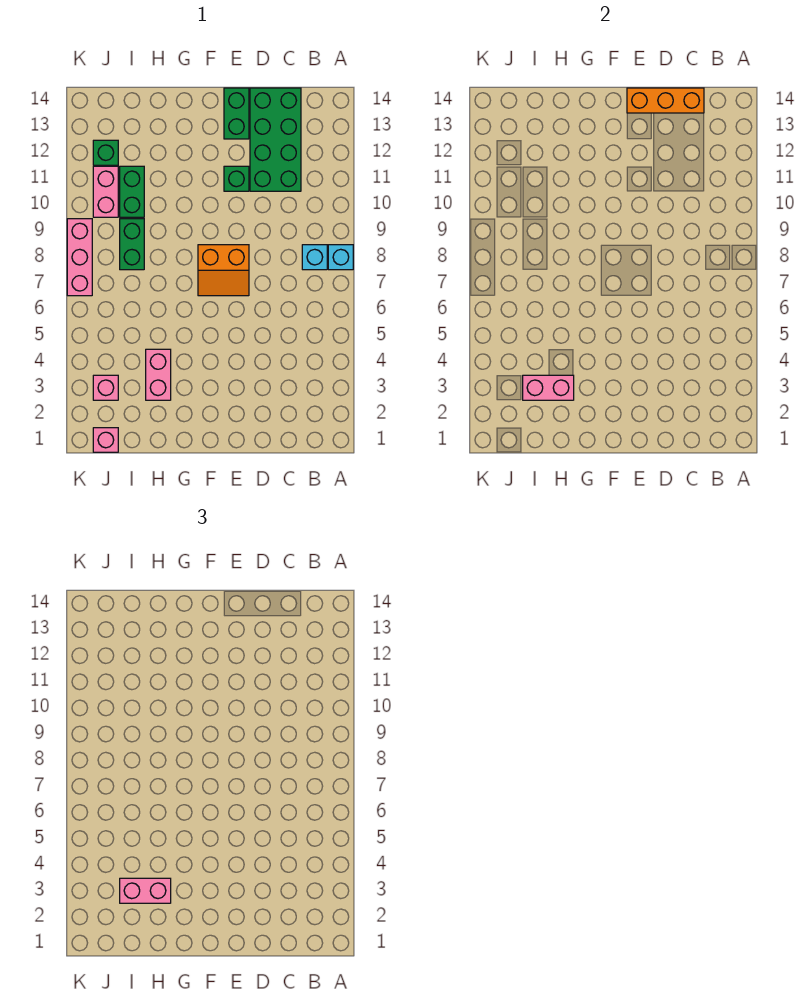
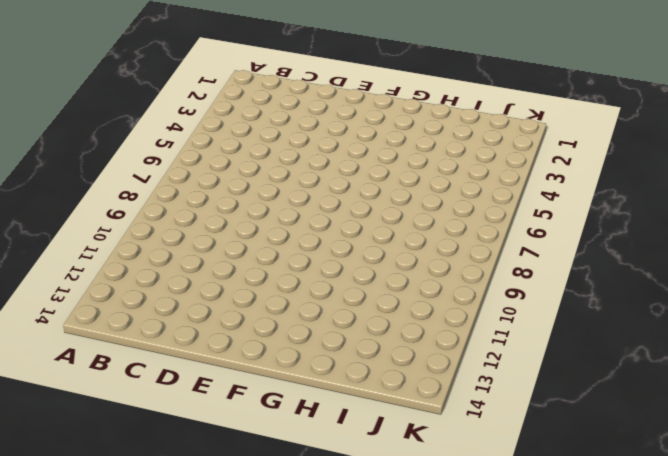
none -> cyan brick A8 level 1
none -> cyan brick B8 level 1
none -> green brick C11:D14 level 1

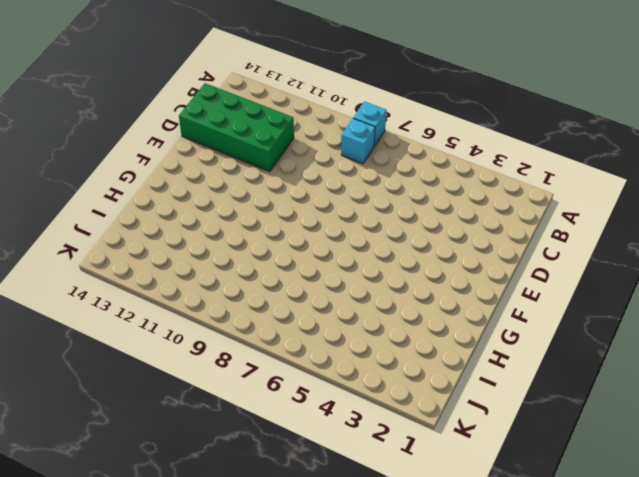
none -> orange slope E7:F8 level 1 top 8
none -> green brick E11 level 1
none -> green brick E13:E14 level 1

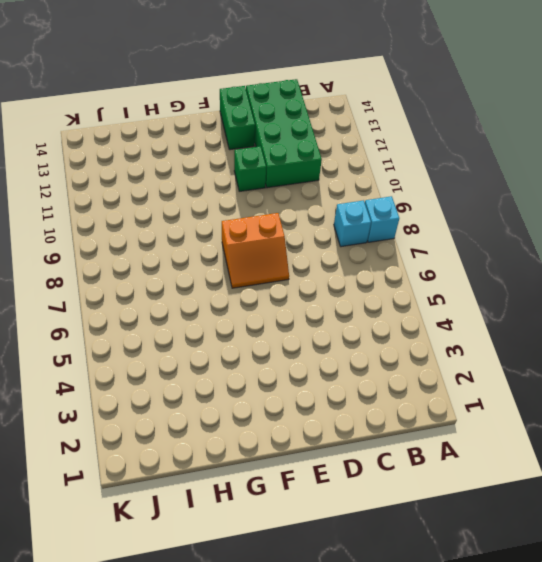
none -> pink brick H3:H4 level 1
none -> green brick I8:I9 level 1
none -> green brick I10:I11 level 1

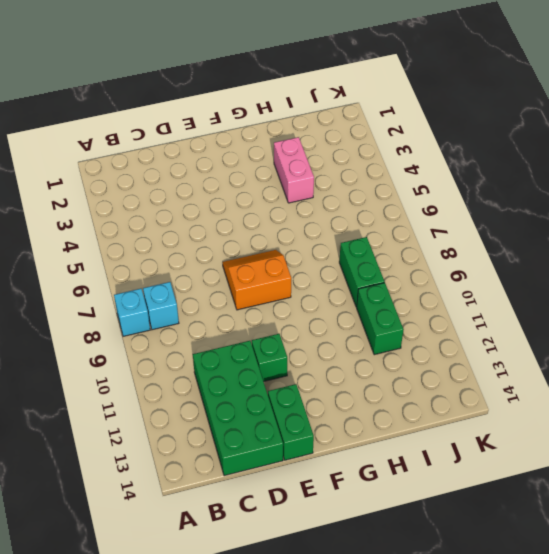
none -> pink brick J1 level 1
none -> pink brick J3 level 1
none -> pink brick J10:J11 level 1

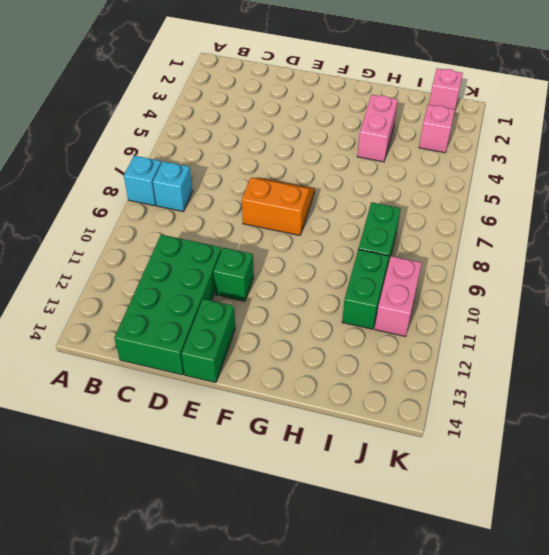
none -> green brick J12 level 1
none -> pink brick K7:K9 level 1
none -> orange brick C14:E14 level 2

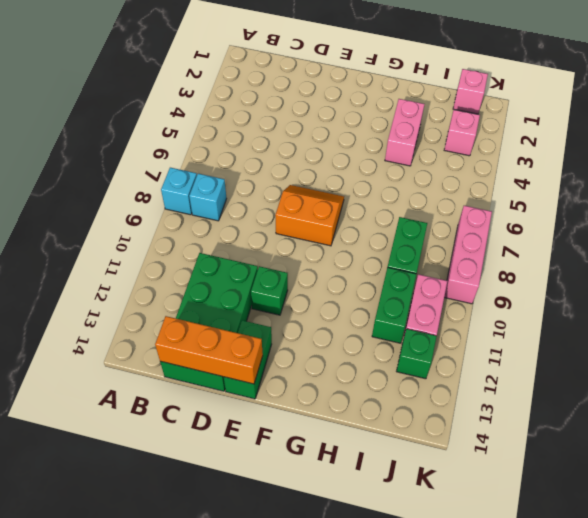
none -> pink brick H3:I3 level 2
none -> pink brick H3:I3 level 3

